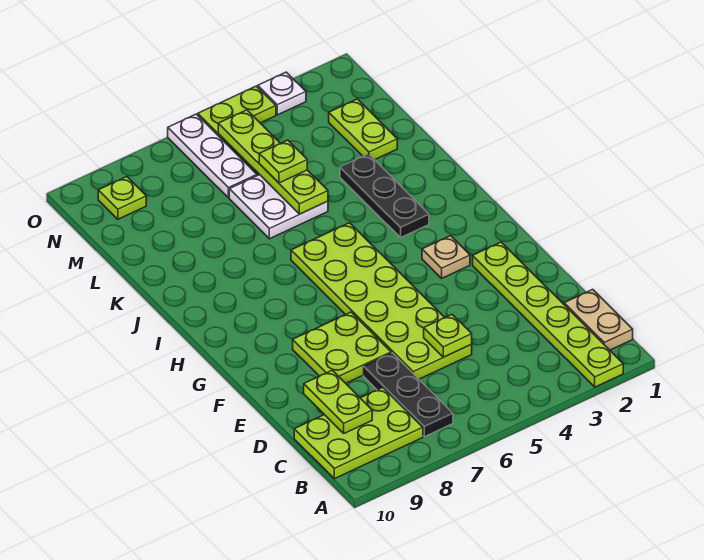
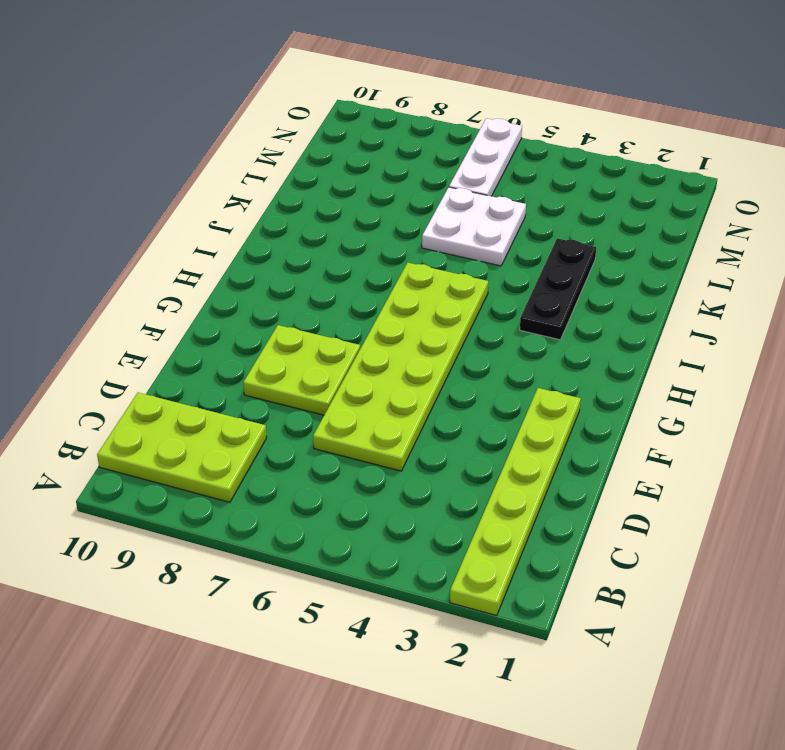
none -> tan plate B1:C1 level 1
none -> black plate B7:D7 level 1
none -> tan plate G3 level 1

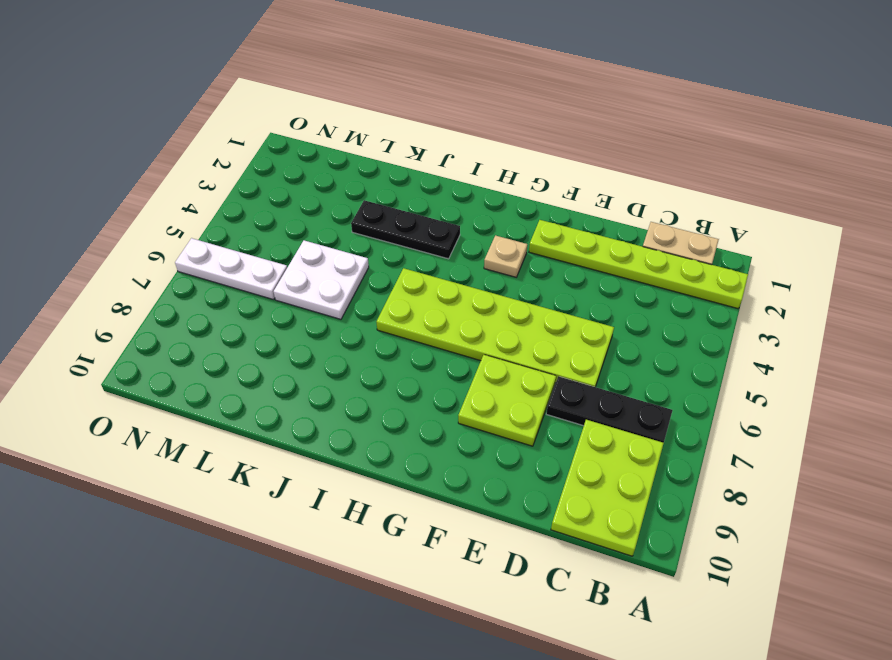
none -> lime plate L2:M2 level 1
none -> lime plate N9 level 1
none -> white plate O3 level 1

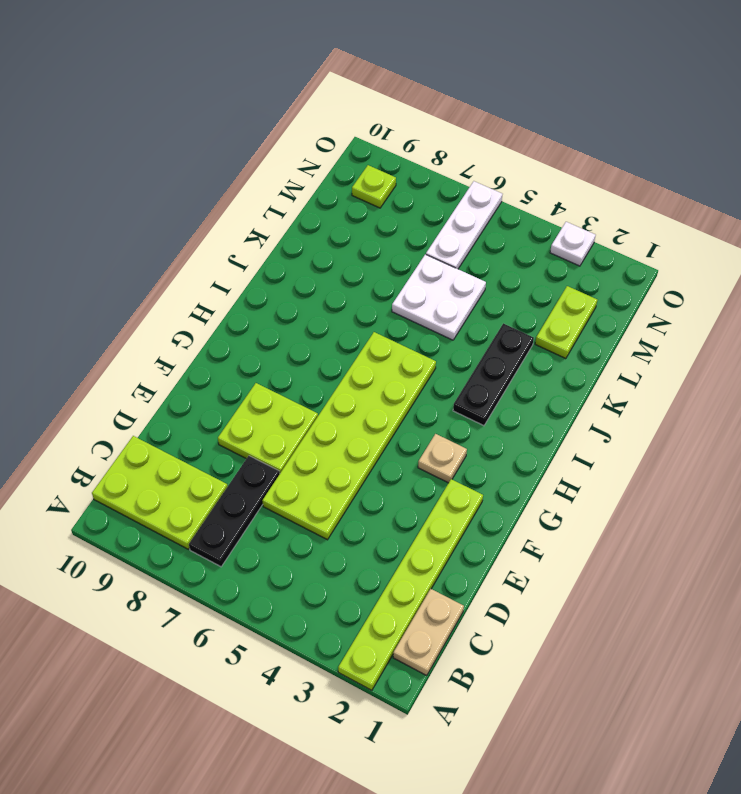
none -> lime plate O4:O5 level 1
none -> lime plate C9:D9 level 2
none -> lime plate D5 level 2

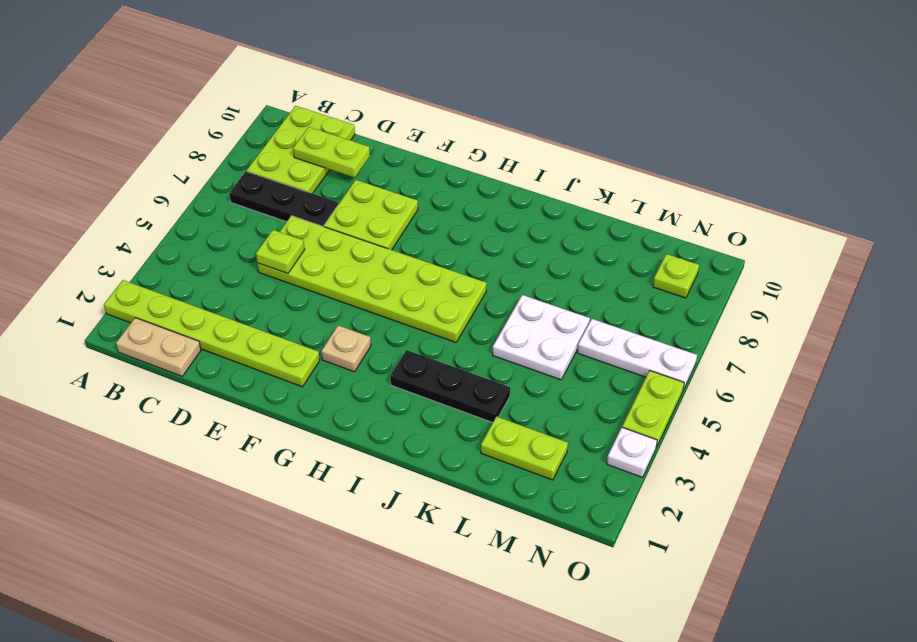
none -> lime plate K5:N5 level 2
none -> lime plate L5 level 3

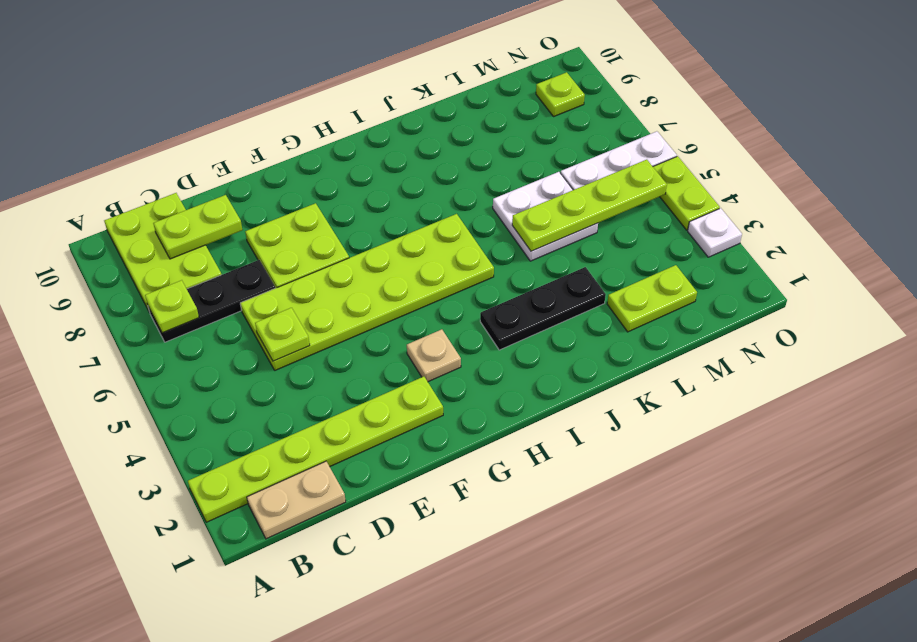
lime plate B7 level 2 -> lime plate L5 level 3

